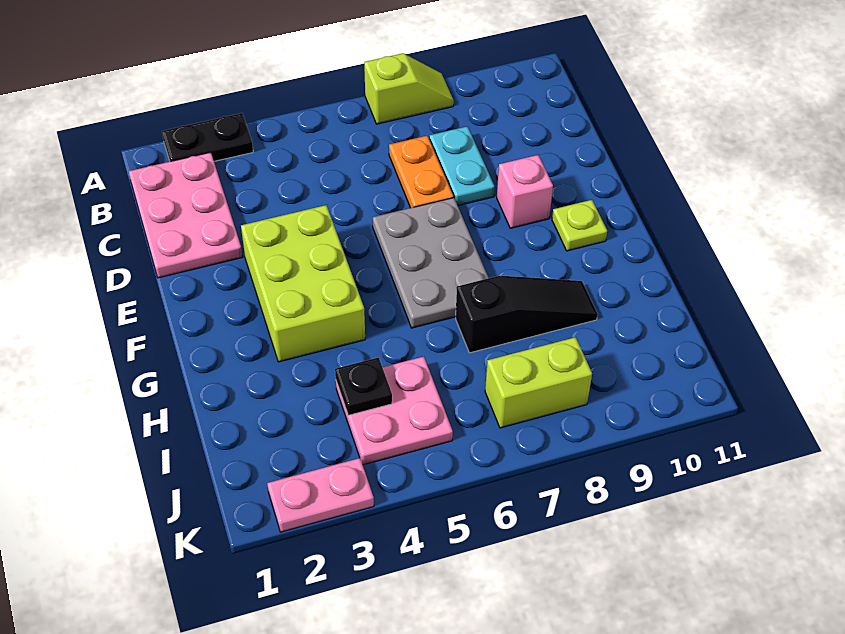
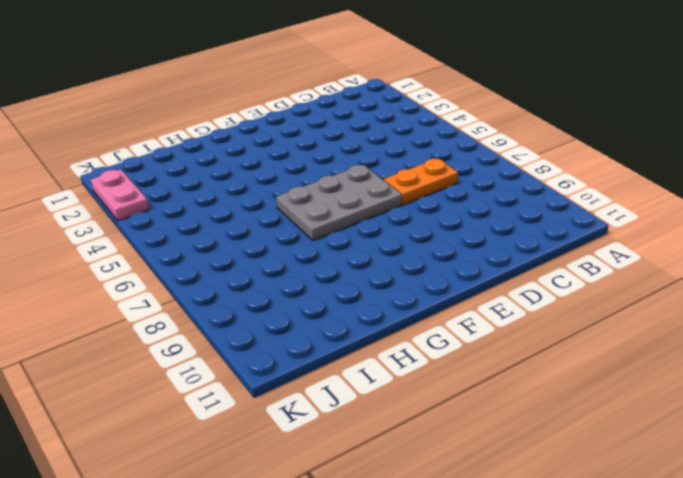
none -> black plate A2:A3 level 1
none -> lime slope A7:A8 level 1 top 7
none -> pink plate B1:D2 level 1

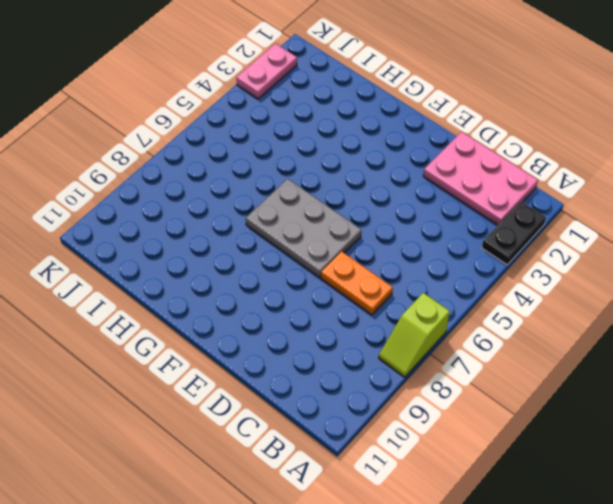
none -> cyan plate C8:D8 level 1
none -> lime brick E3:G4 level 1
none -> pink brick E9 level 1

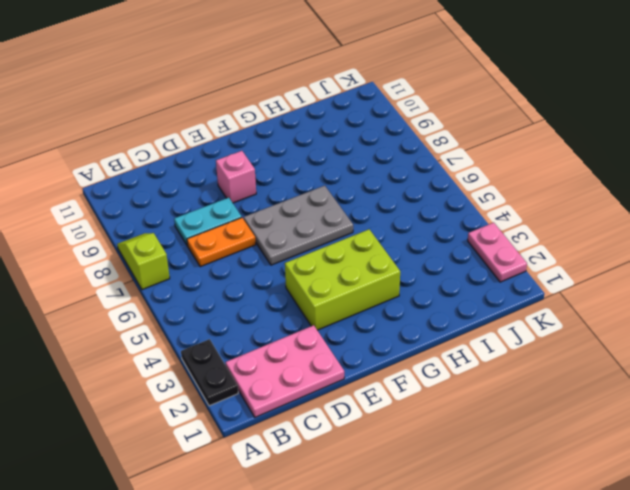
none -> lime plate F10 level 1
none -> black slope H7:H9 level 1 top 7
none -> pink plate I4:J5 level 1

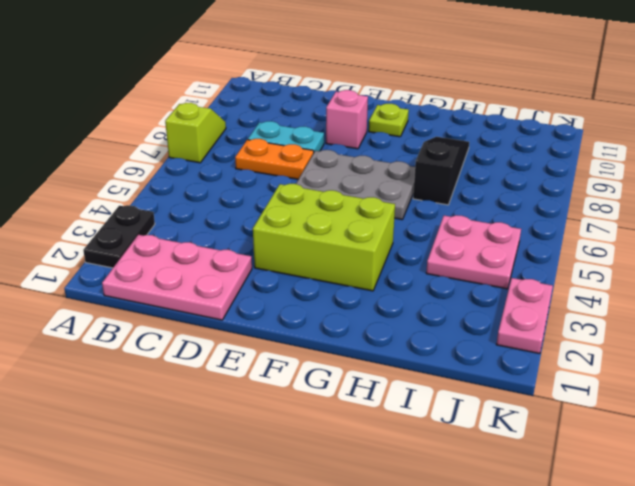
none -> lime brick J7:J8 level 1
none -> black plate I4 level 2

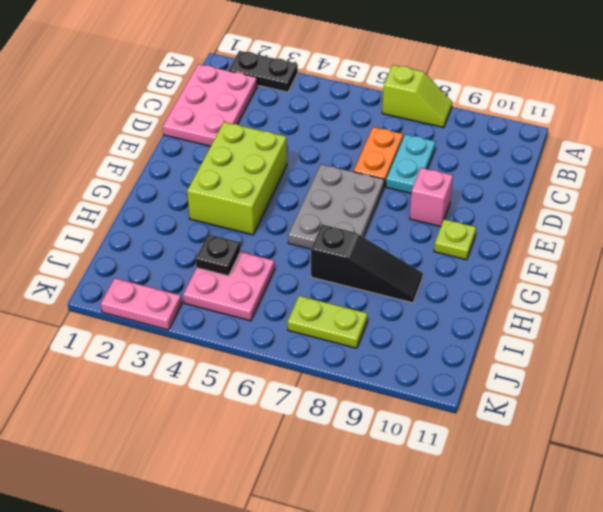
lime plate J7:J8 level 1 -> lime brick J7:J8 level 1

